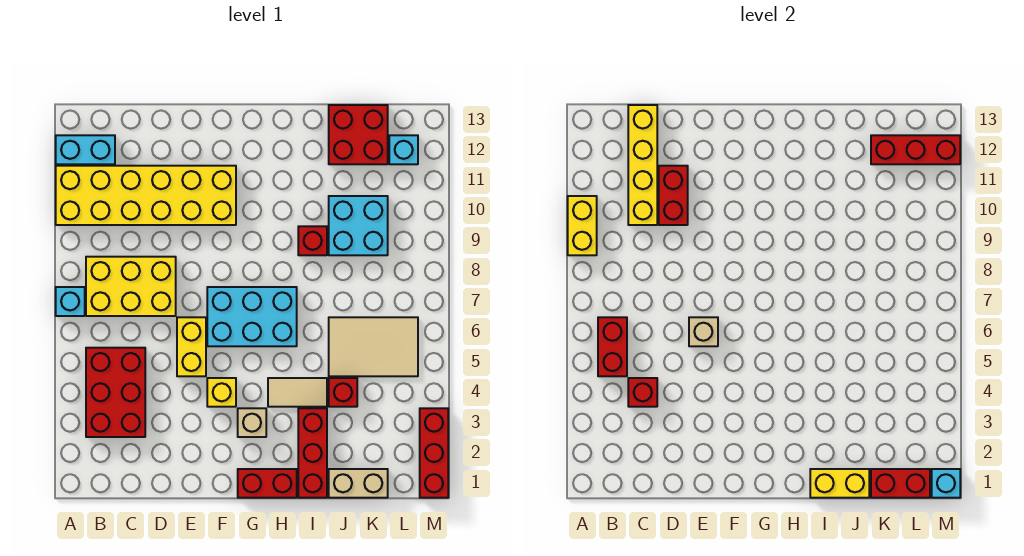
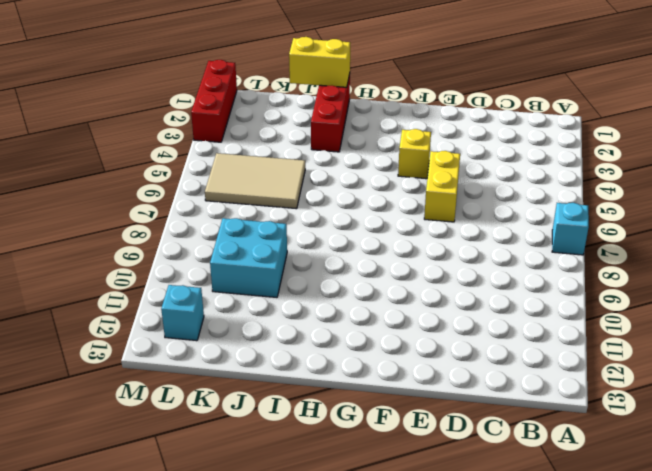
none -> yellow brick A10:F11 level 1
none -> cyan brick A12:B12 level 1
none -> red brick B3:C5 level 1
none -> yellow brick B7:D8 level 1

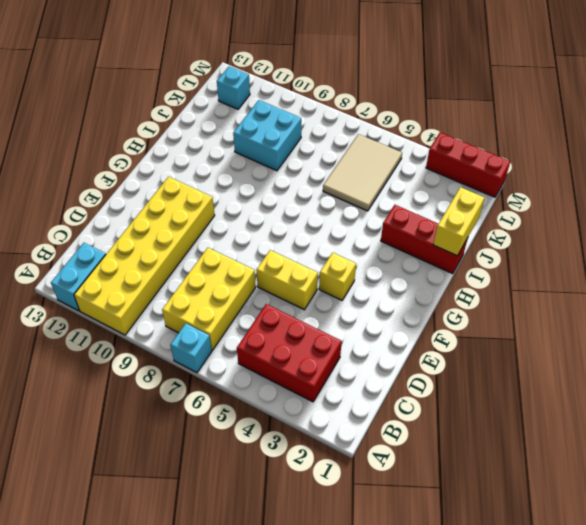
none -> cyan brick F6:H7 level 1
none -> red brick G1:H1 level 1
none -> tan brick G3 level 1
none -> tan tile H4:I4 level 1

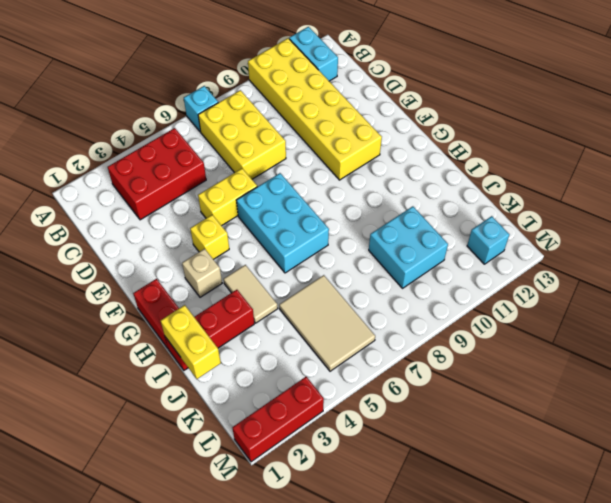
none -> red brick I9 level 1
none -> tan brick J1:K1 level 1
none -> red brick J4 level 1
none -> red brick J12:K13 level 1

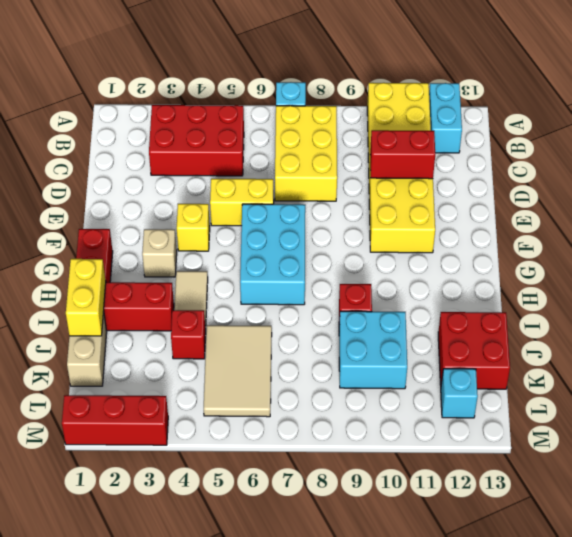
none -> yellow brick A9:A10 level 2
none -> red brick B5:B6 level 2
none -> red brick C4 level 2
none -> yellow brick C10:C13 level 2

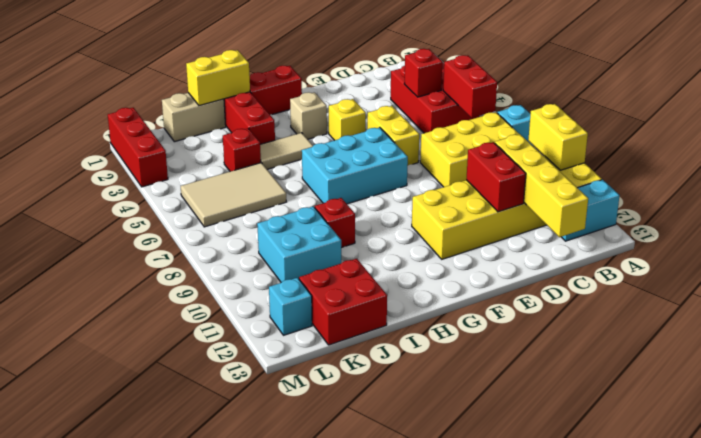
none -> tan brick E6 level 2
none -> red brick K1:L1 level 2
none -> red brick K12:M12 level 2
none -> cyan brick M1 level 2

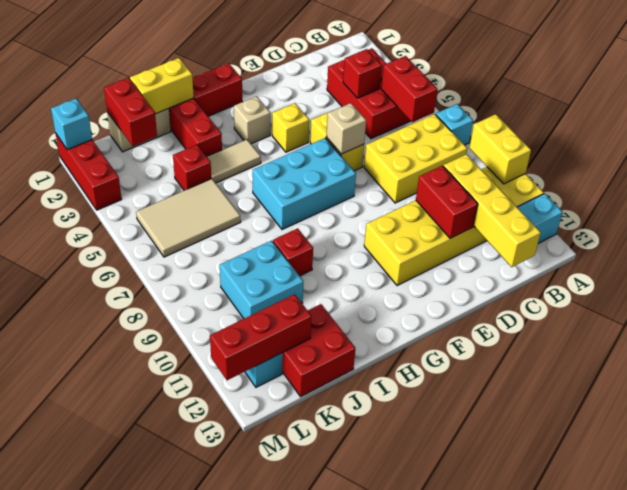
red brick K1:K2 level 2 -> red brick K1:L1 level 2

